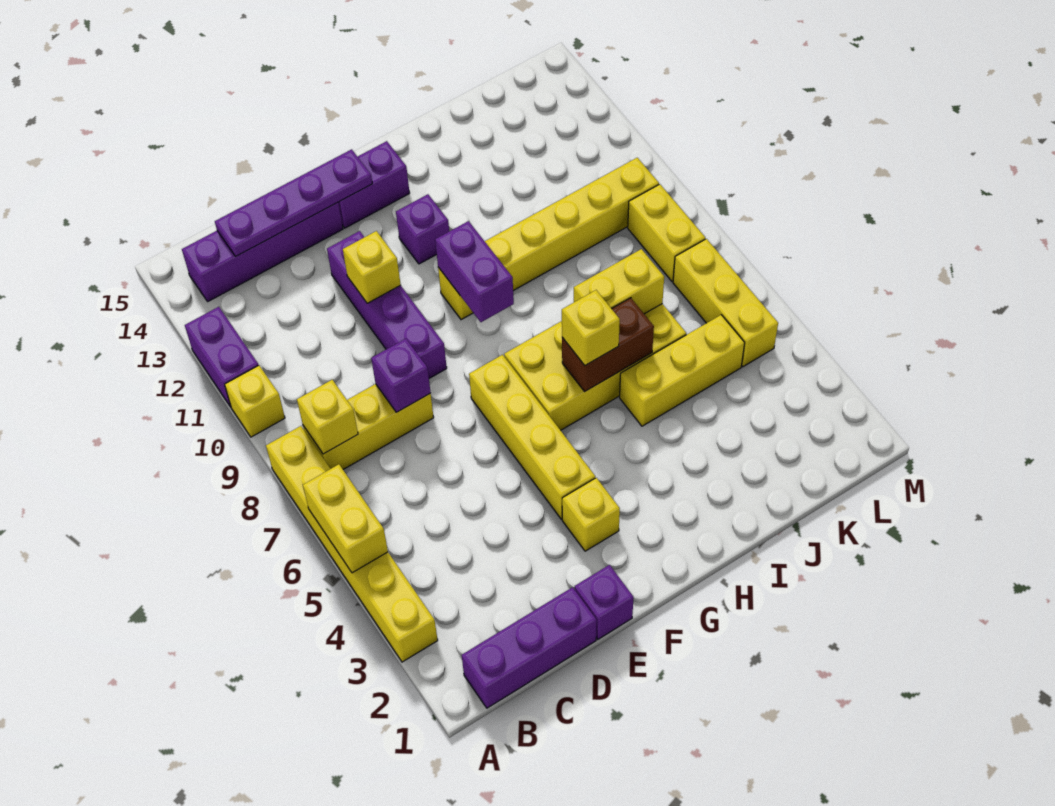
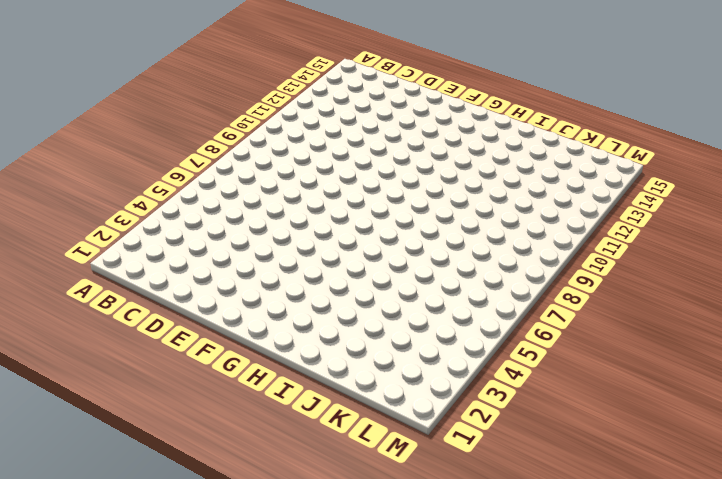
none -> yellow brick A3:A8 level 1
none -> yellow brick A10 level 1
none -> purple brick A11:A12 level 1

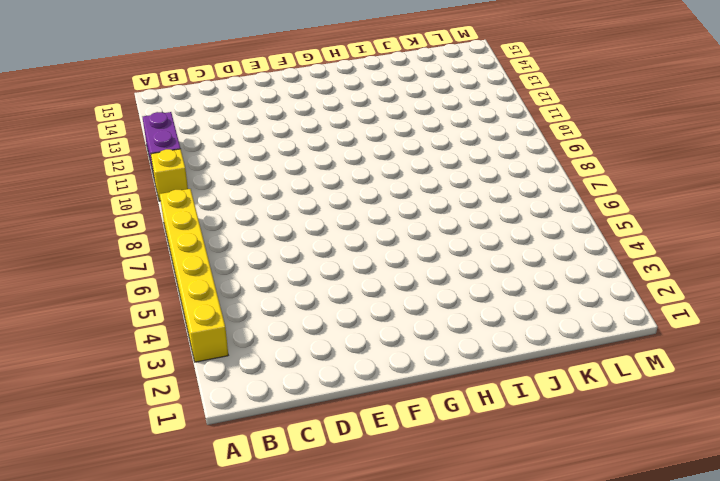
none -> purple brick B1:D1 level 1
none -> yellow brick B8:D8 level 1
none -> purple brick B14:E14 level 1

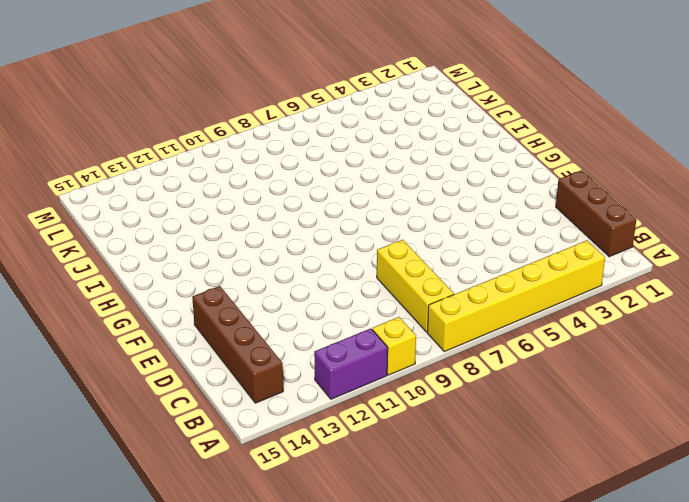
brown brick B1:D1 level 1 -> purple brick B1:D1 level 1
brown brick B14:E14 level 1 -> purple brick B14:E14 level 1
none -> purple brick E1 level 1
none -> purple brick E9:E12 level 1
none -> yellow brick F3 level 1

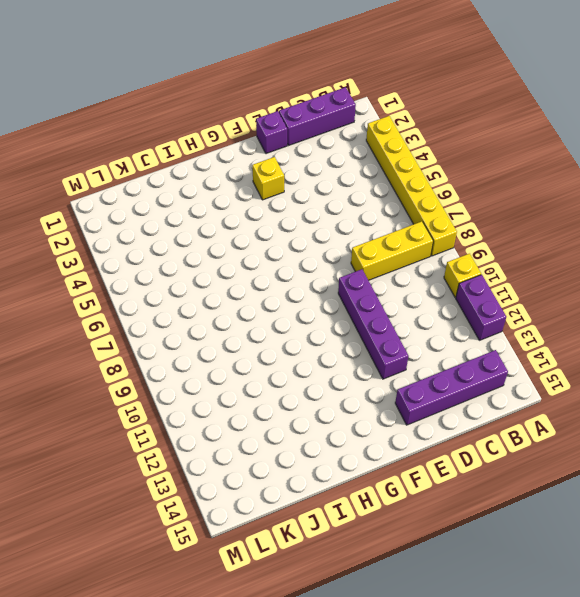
none -> yellow brick F4:F7 level 1
none -> purple brick F14:G14 level 1
none -> yellow brick G6:J7 level 1

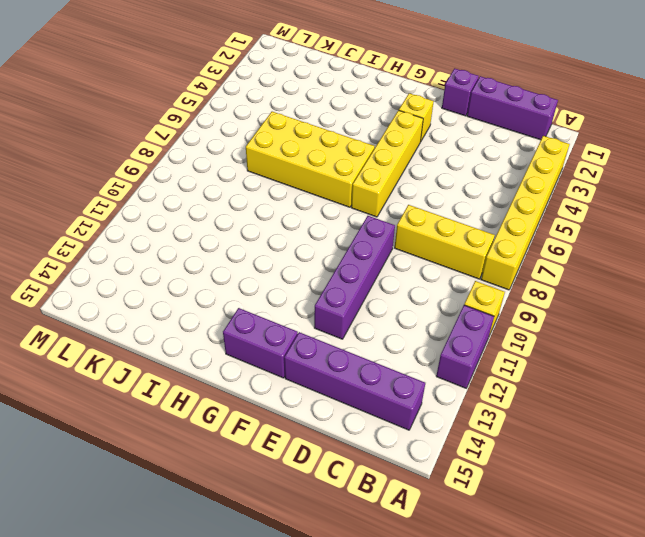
none -> yellow brick G10:L10 level 1
none -> purple brick G12 level 1
none -> yellow brick I5:K5 level 1

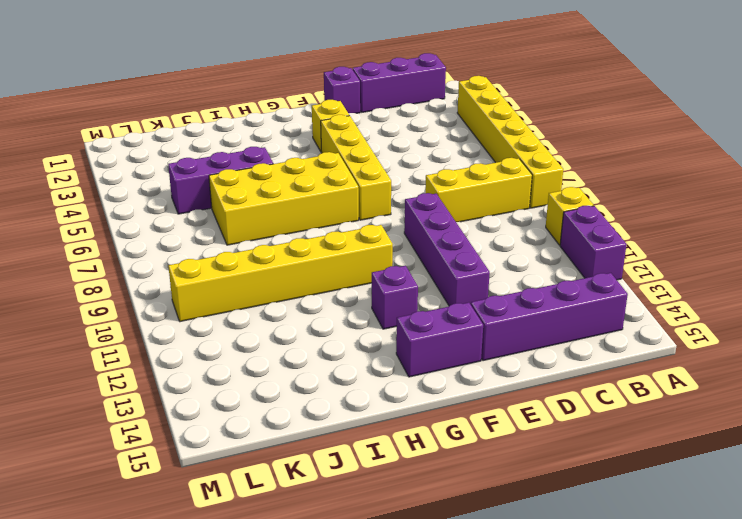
purple brick I5:K5 level 1 -> yellow brick I5:K5 level 1
none -> yellow brick L5:L7 level 1
none -> yellow brick L8:L9 level 1
none -> yellow brick A5:A6 level 2

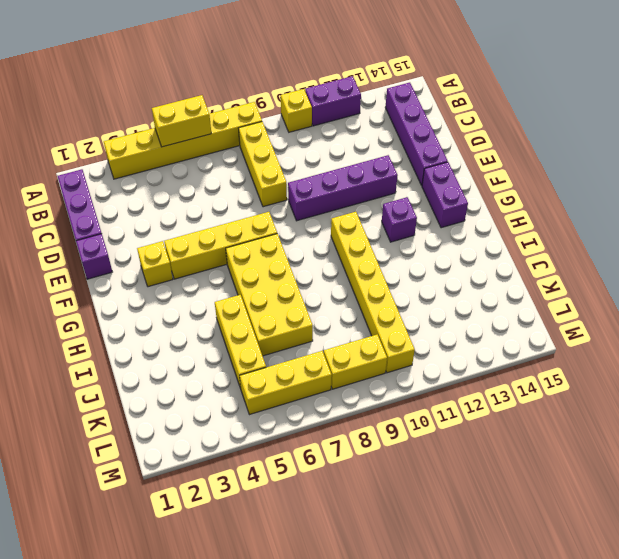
none -> yellow brick B8 level 2
none -> purple plate C14:F14 level 2
none -> purple brick D8 level 2

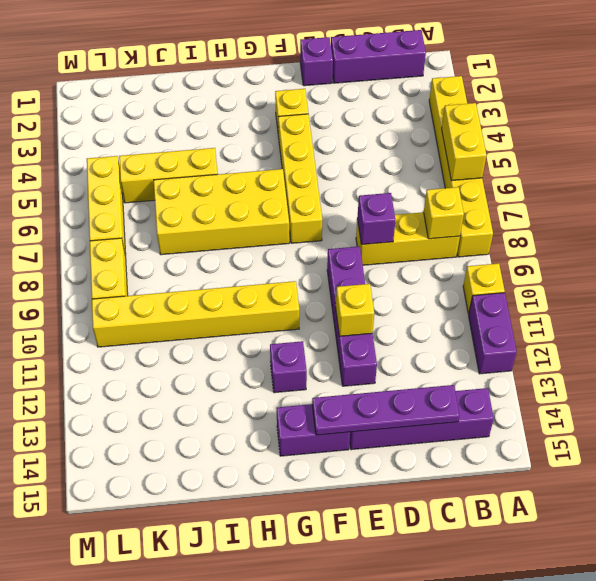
none -> purple brick G9:G10 level 2
none -> brown brick H6:I6 level 2
none -> yellow brick I7:J7 level 2

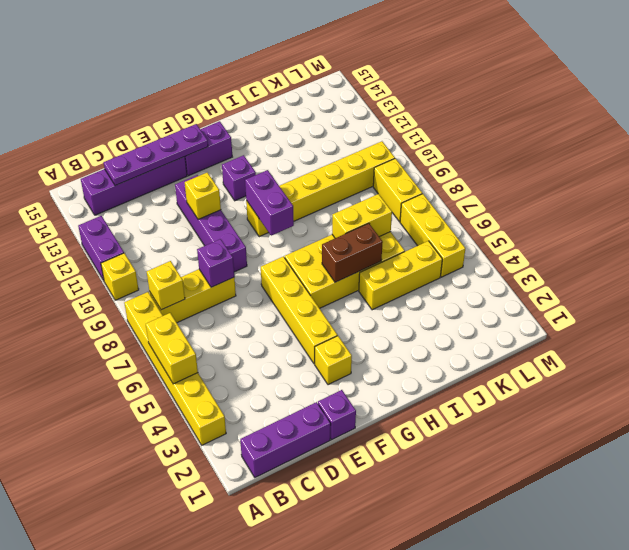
none -> yellow brick H6 level 3

